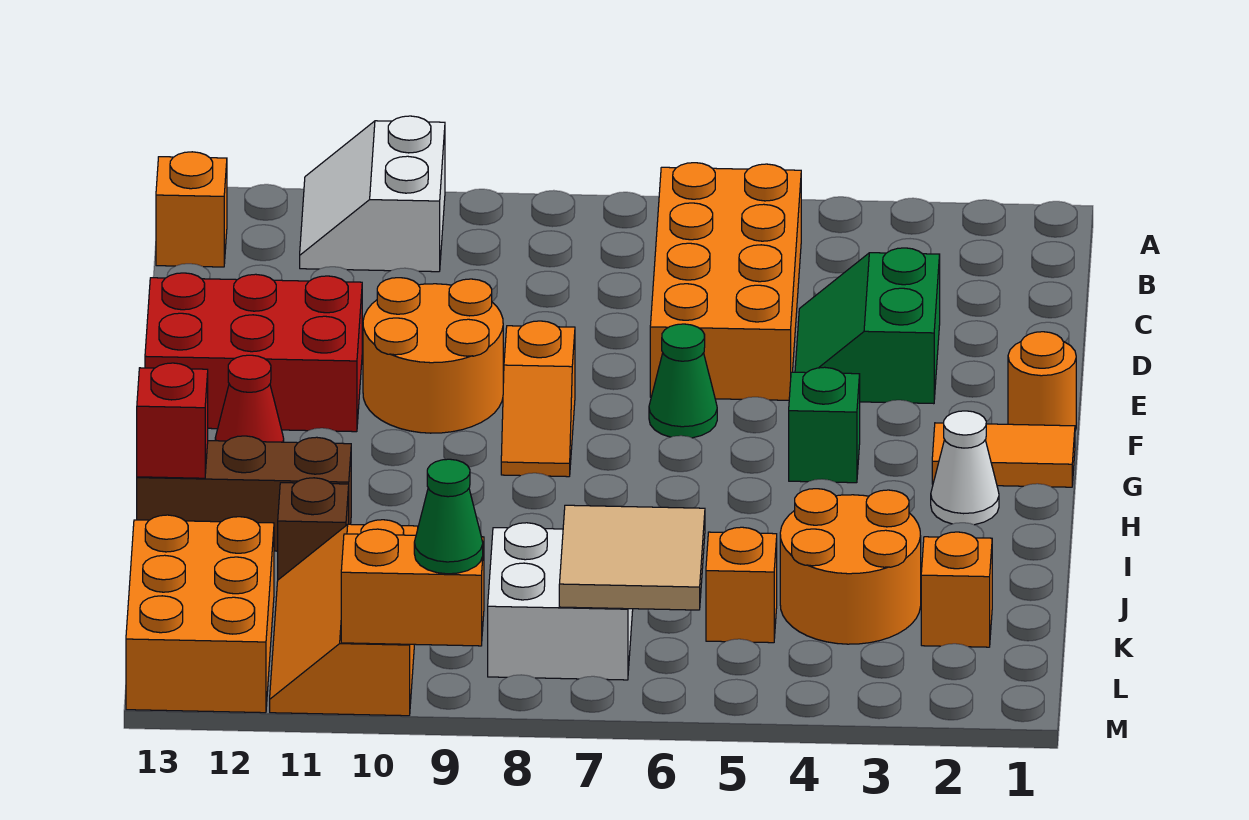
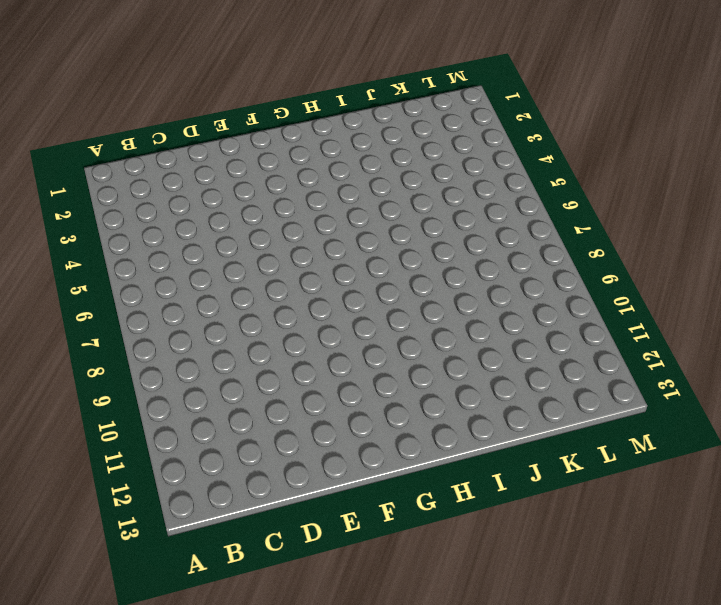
none -> white slope A10:B11 level 1 top 10
none -> orange brick B5:E6 level 1
none -> orange brick B13 level 1

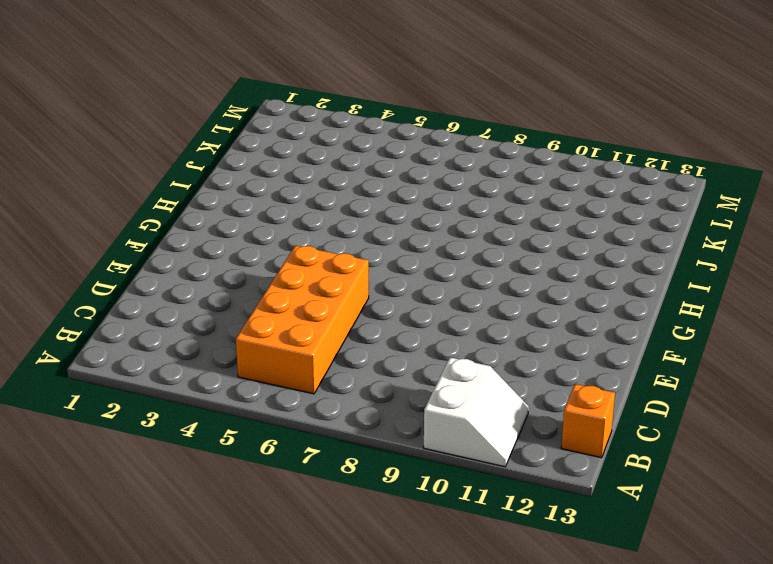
none -> green slope D3:E4 level 1 top 3
none -> orange round brick E9:F10 level 1
none -> red brick E11:F13 level 1

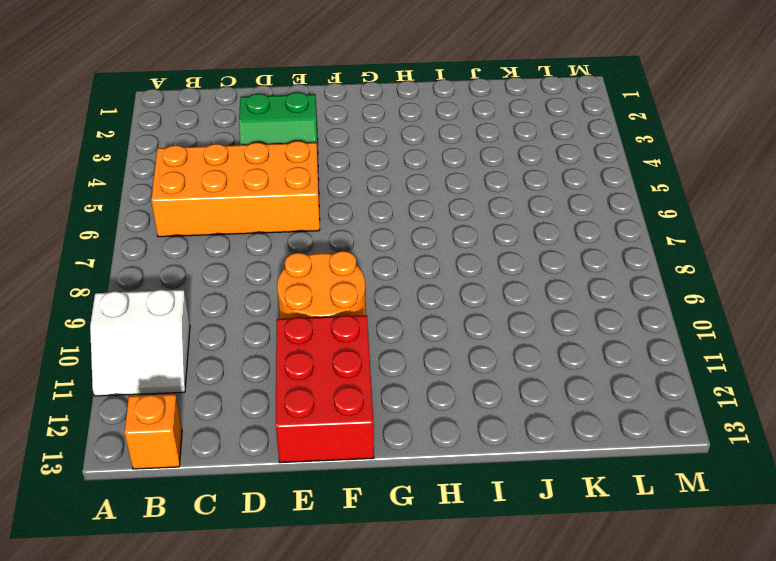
none -> orange round brick F1 level 1
none -> green cone F6 level 1
none -> orange slope F8:G8 level 1 top F

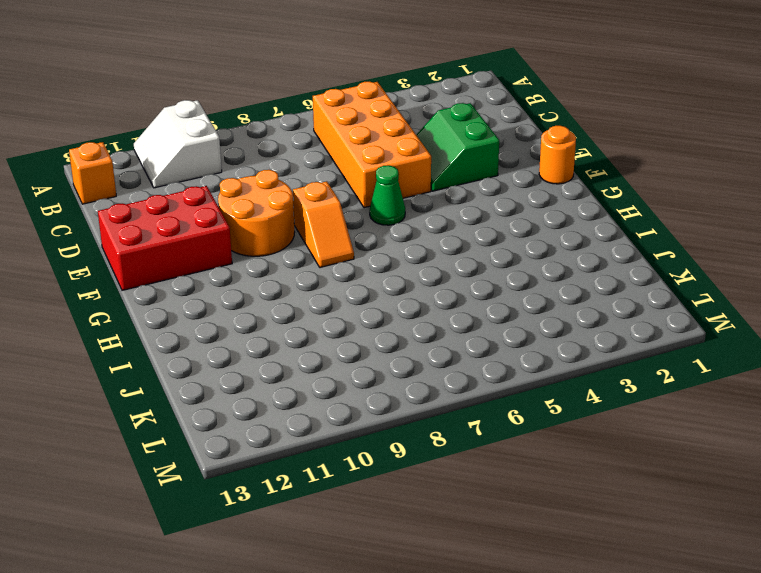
none -> orange tile G1:G2 level 1
none -> green brick G4 level 1
none -> red cone G12 level 1

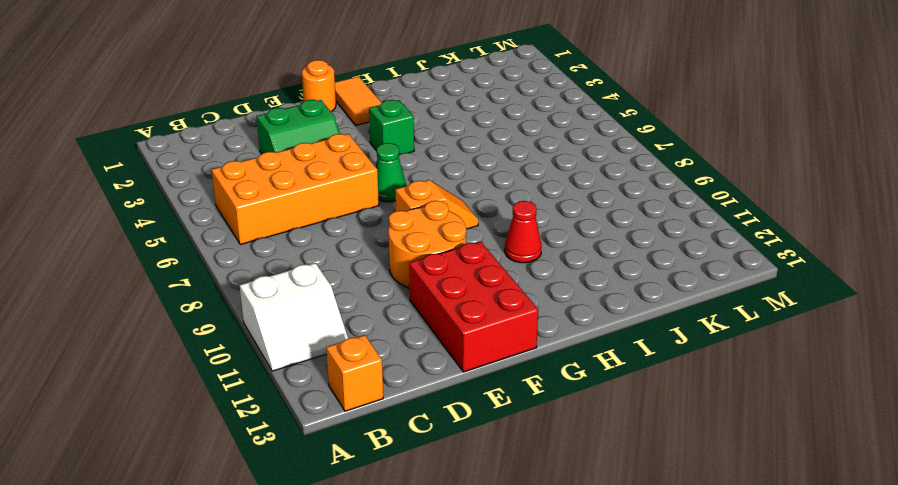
red cone H10 level 1 -> red cone G12 level 1
none -> white cone H2 level 1
none -> brown brick I11:I13 level 1
none -> orange round brick J3:K4 level 1

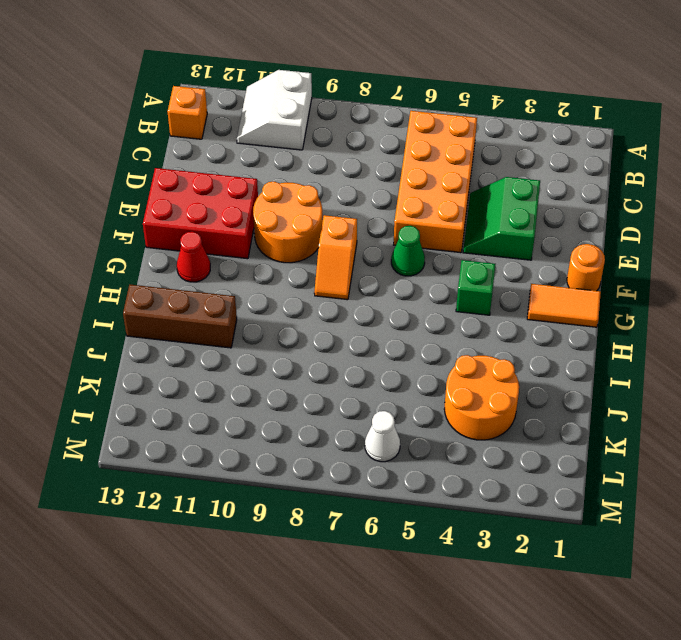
white cone L6 level 1 -> white cone H2 level 1
none -> brown brick J11 level 1
none -> orange brick K2 level 1
none -> orange brick K5 level 1

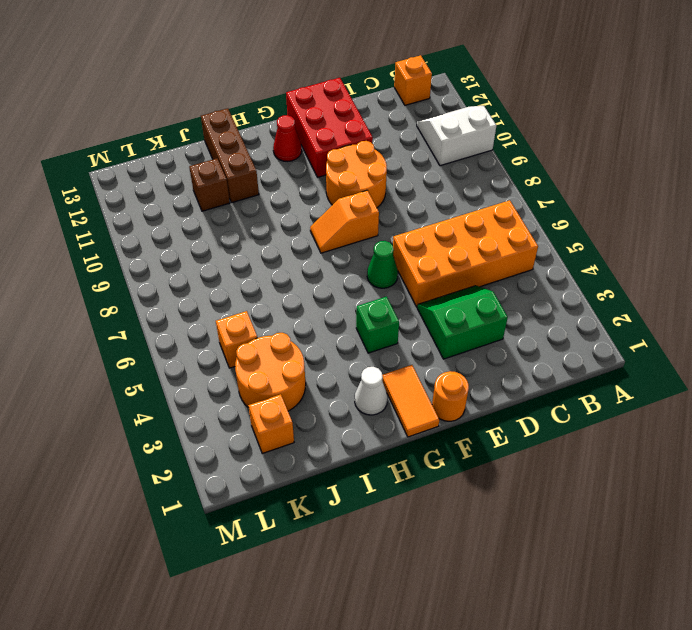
none -> white brick K7:L8 level 1
none -> orange slope K10:M11 level 1 top 10
none -> orange brick K12:M13 level 1

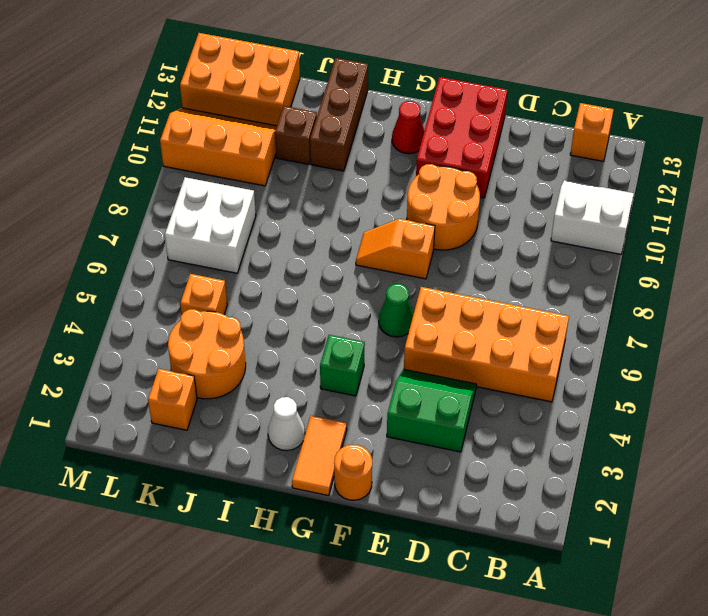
none -> red brick I13 level 2
none -> tan tile K6:L7 level 2
none -> orange brick M9:M10 level 2

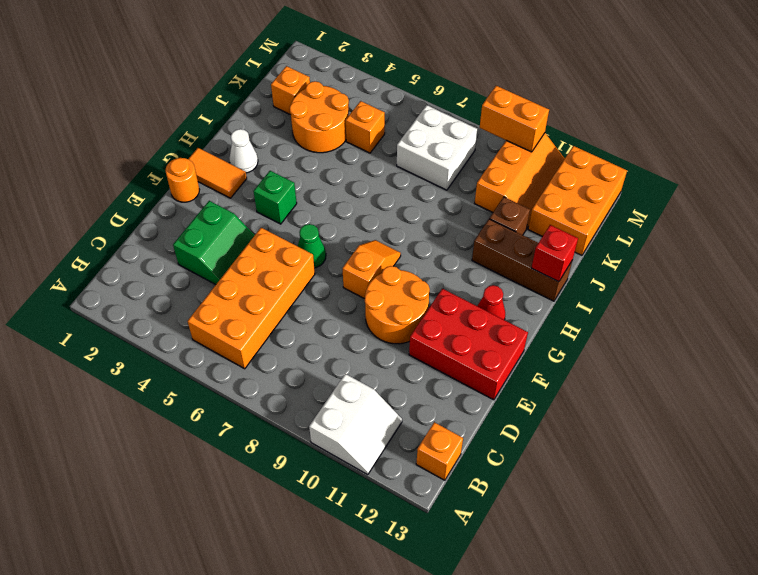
none -> tan tile K6:L7 level 2
none -> green cone M9 level 3

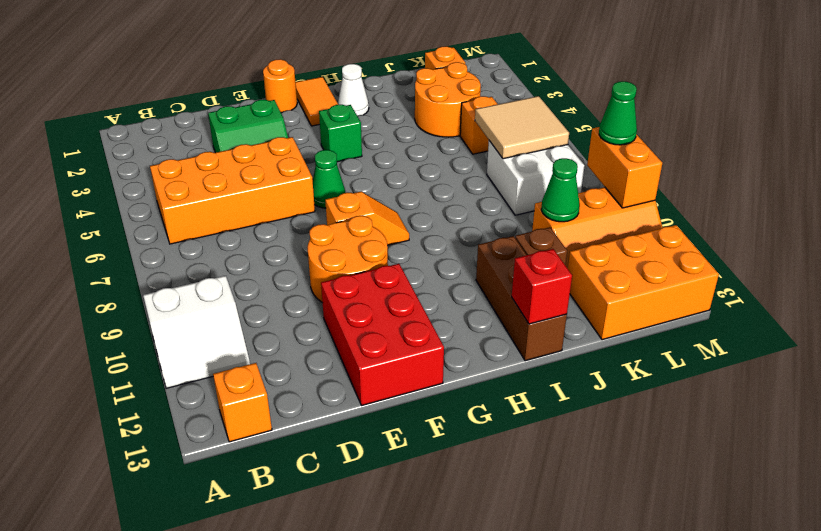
green cone K10 level 2 -> none
none -> red cone G12 level 1

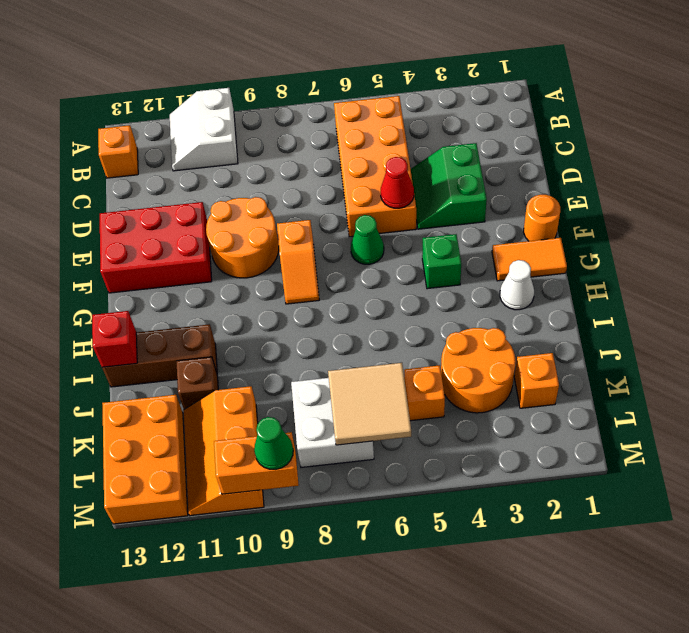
red cone E5 level 2 -> red cone G12 level 1

